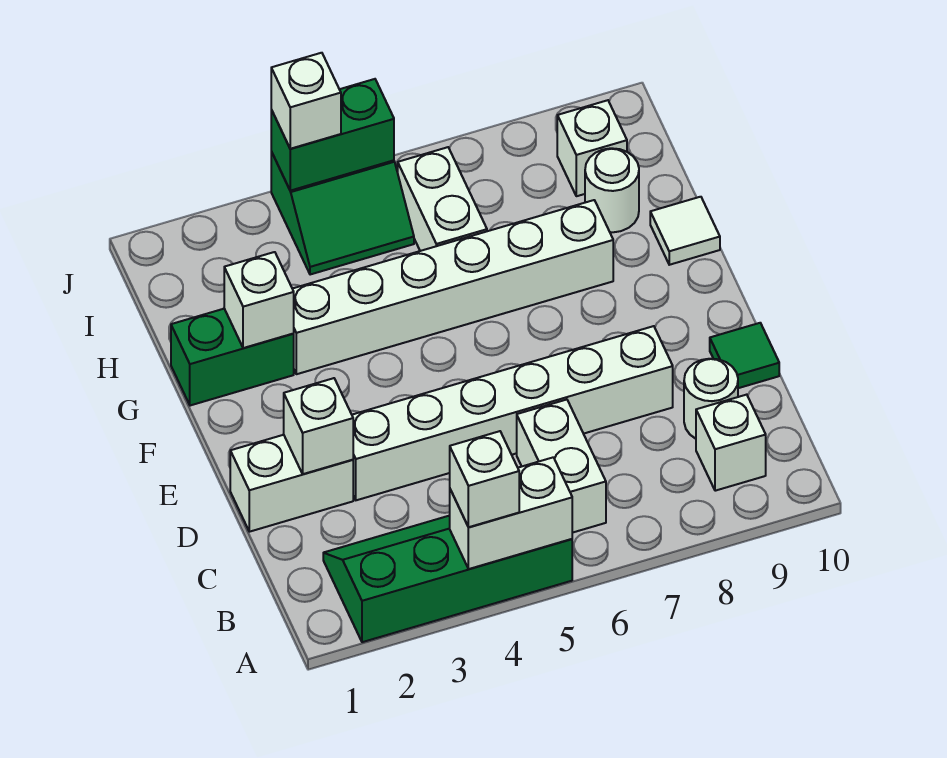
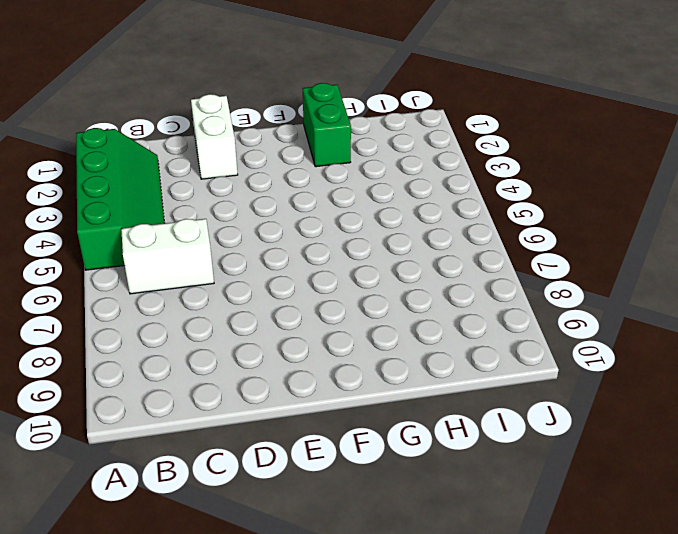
none -> white brick B9 level 1
none -> white round brick C9 level 1
none -> white brick D3:D8 level 1

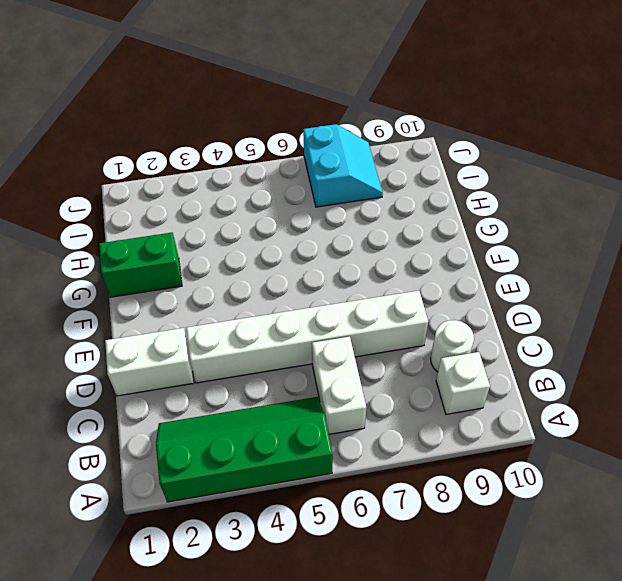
cyan slope I7:J8 level 1 top 7 -> none
none -> green tile D10 level 1
none -> white brick G3:G8 level 1
none -> white tile G10 level 1

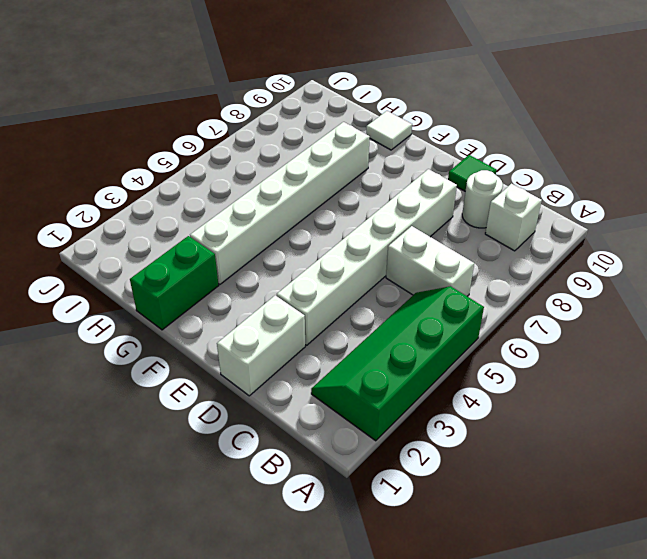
none -> white brick H6:I6 level 1
none -> white round brick H9 level 1
none -> green slope I4:J5 level 1 top J

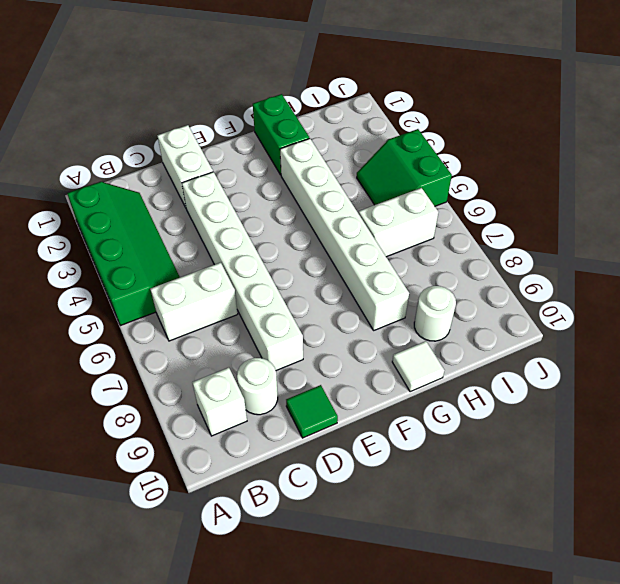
none -> white brick I9 level 1
none -> white brick A4:A5 level 2
none -> white brick D2 level 2

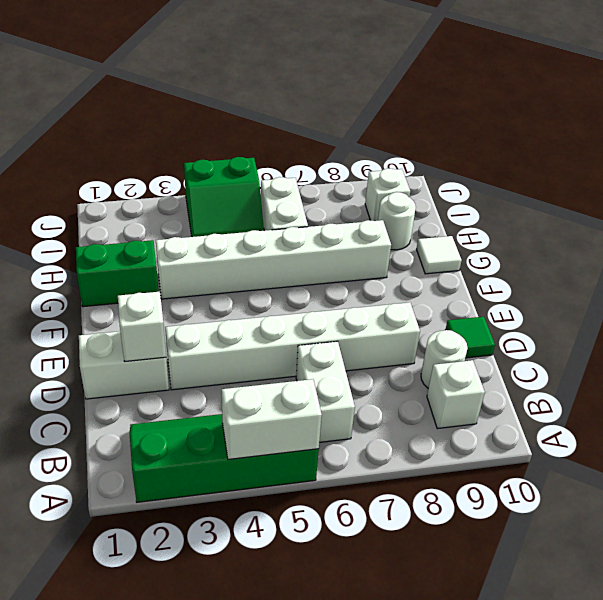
none -> white brick G2 level 2
none -> green brick J4:J5 level 2
none -> white brick A4 level 3

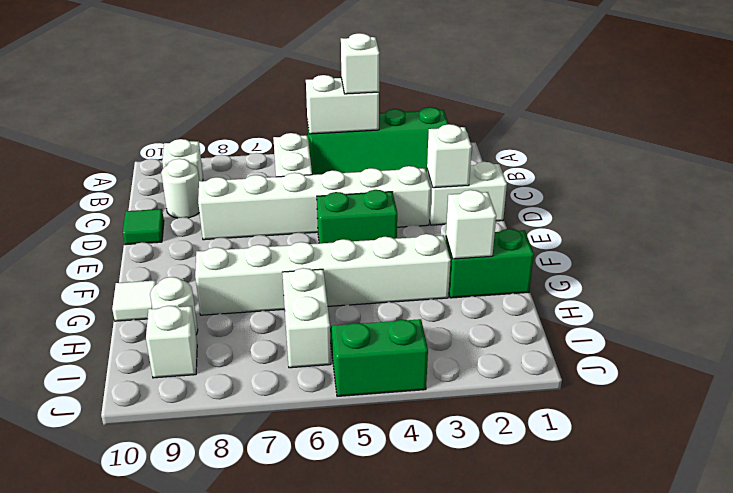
green brick E4:E5 level 1 -> green brick J4:J5 level 2
none -> white brick J4 level 3

